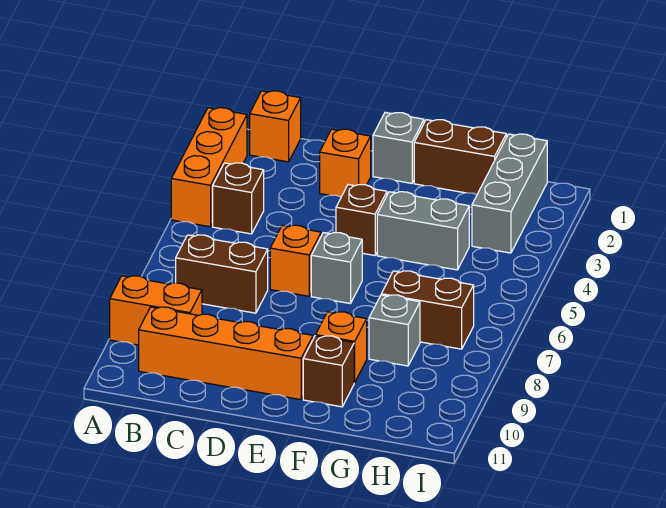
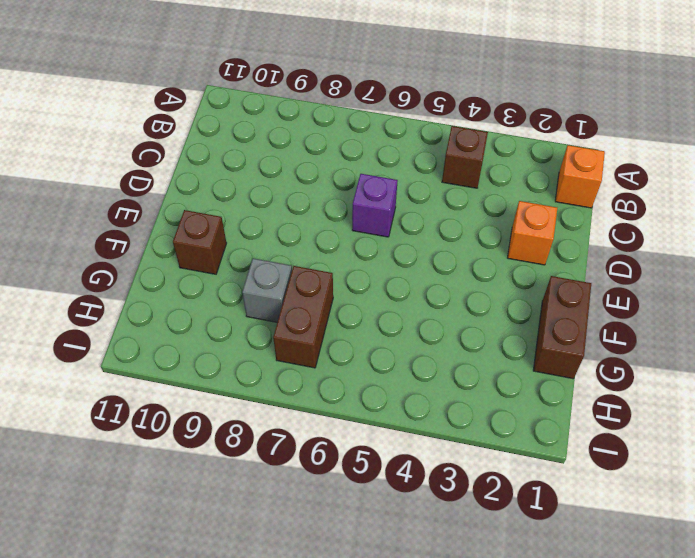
purple brick D6 level 1 -> orange brick D6 level 1
none -> orange brick A2:A4 level 1
none -> orange brick A9:B9 level 1
none -> brown brick B7:C7 level 1

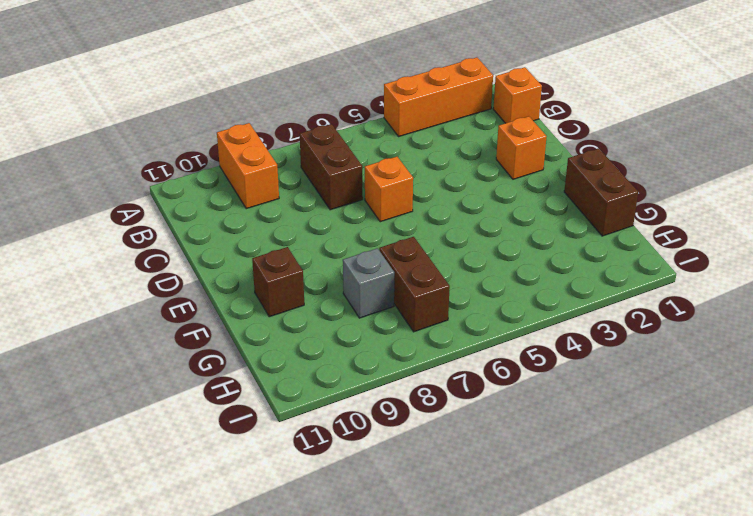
none -> brown brick B4 level 1
none -> orange brick B10:E10 level 1
none -> grey brick E1 level 1

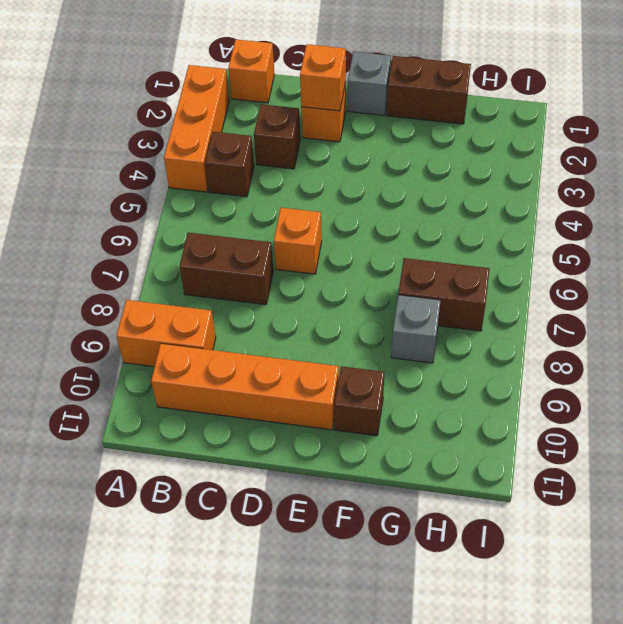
brown brick C3 level 1 -> brown brick E4 level 1
orange brick D2 level 2 -> orange brick F9 level 1
none -> grey brick E6 level 1
none -> grey brick F4:G4 level 1
none -> grey brick H1:H3 level 1

